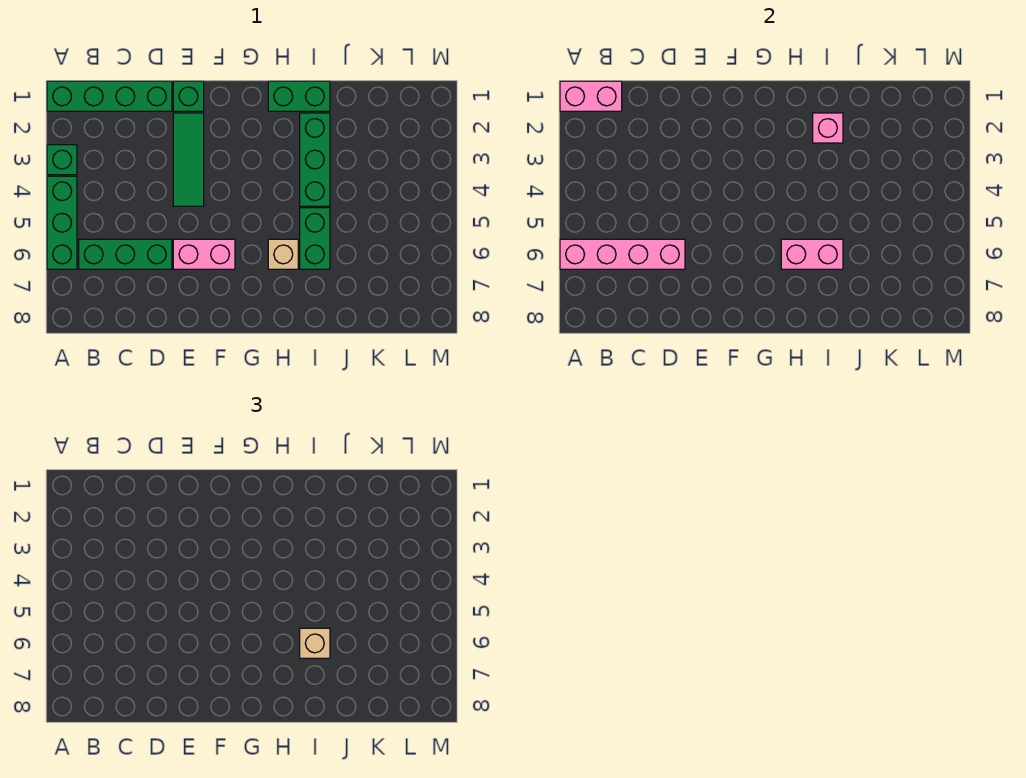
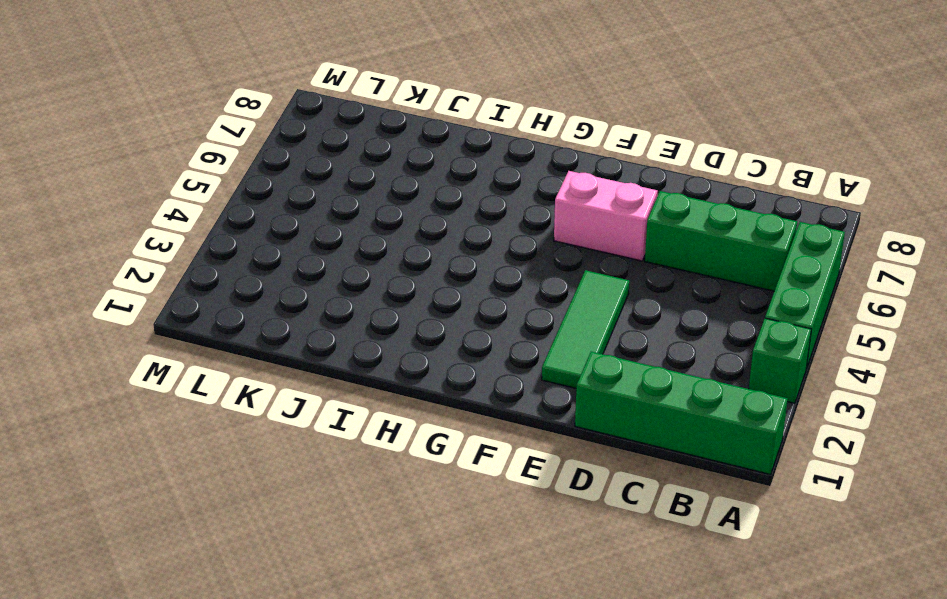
none -> green brick E1 level 1
none -> green brick H1:I1 level 1
none -> tan brick H6 level 1

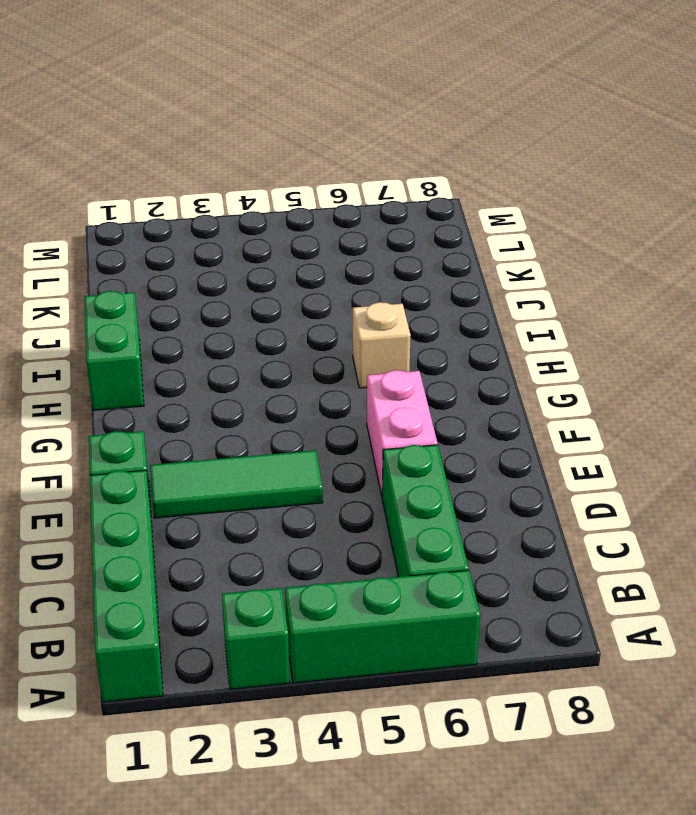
none -> green brick I2:I4 level 1
none -> green brick I5:I6 level 1
none -> pink brick A1:B1 level 2

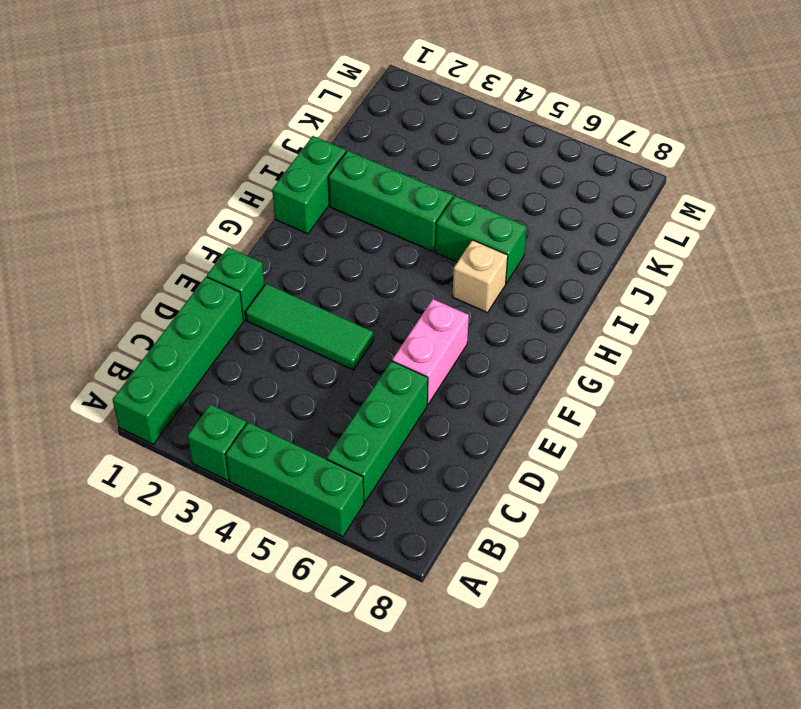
none -> pink brick A1:B1 level 2
none -> pink brick A6:D6 level 2
none -> pink brick H6:I6 level 2

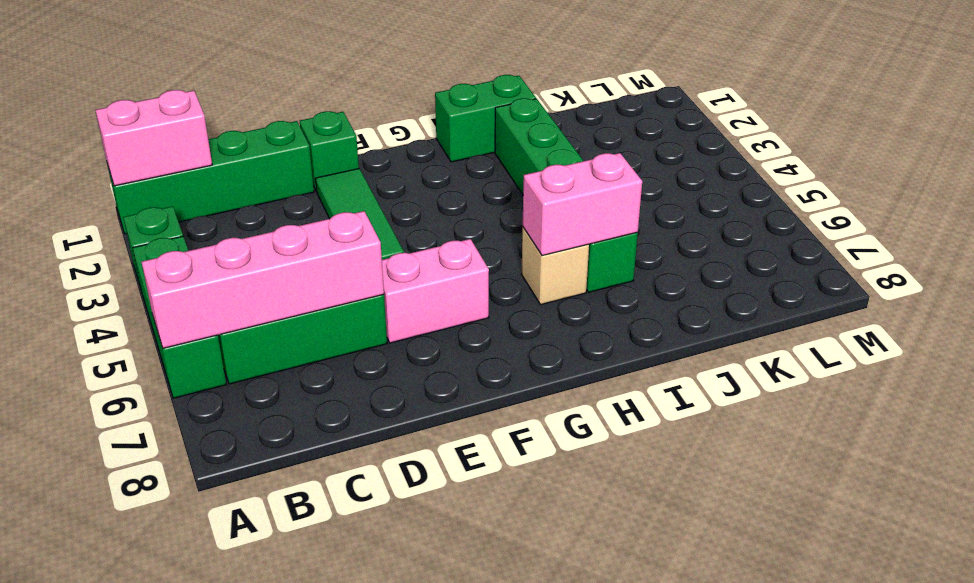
none -> pink brick I2 level 2
none -> tan brick I6 level 3

